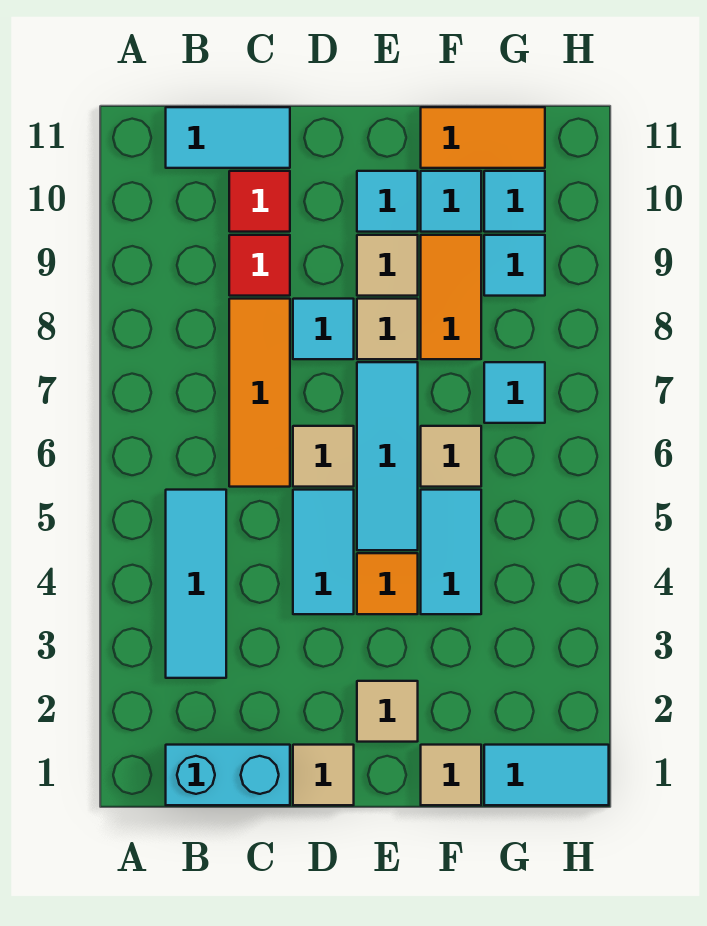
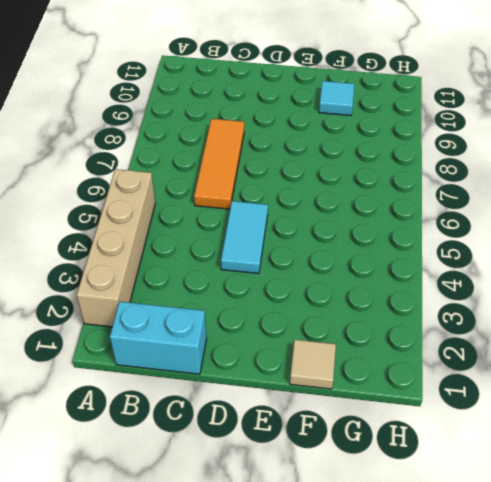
tan brick A2:A5 level 1 -> none
none -> cyan tile B3:B5 level 1
none -> cyan tile B11:C11 level 1
none -> red tile C9 level 1

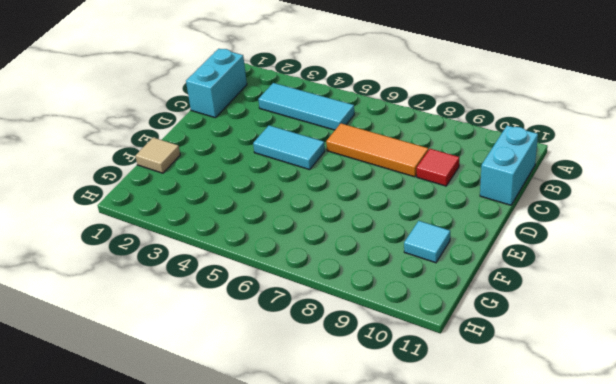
cyan brick B11:C11 level 1 -> cyan tile B11:C11 level 1
none -> red tile C10 level 1
none -> tan tile D1 level 1
none -> tan tile D6 level 1

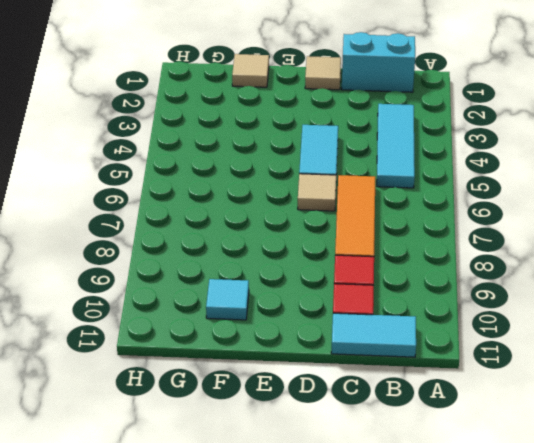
none -> cyan tile D8 level 1
none -> tan tile E2 level 1
none -> orange tile E4 level 1

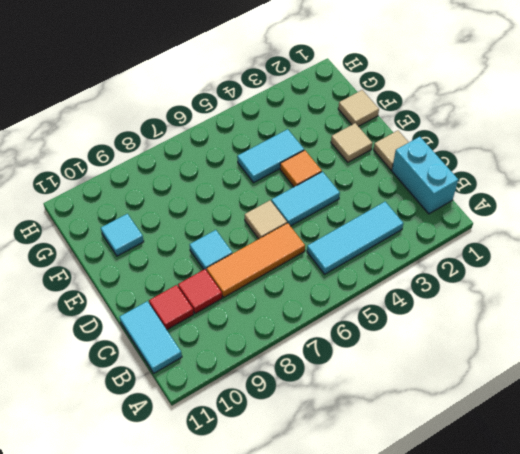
none -> cyan tile E5:E7 level 1
none -> tan tile E8 level 1
none -> tan tile E9 level 1

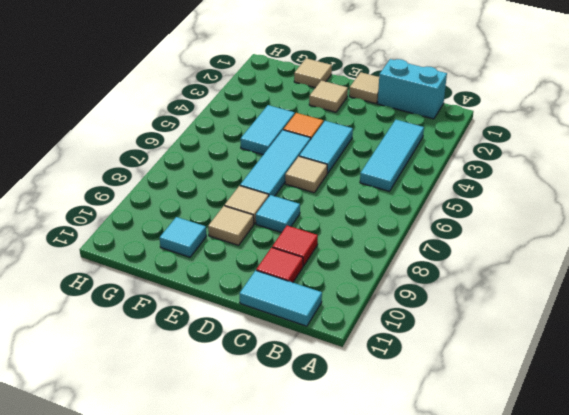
none -> orange tile C6:C8 level 1
none -> cyan tile E10 level 1
none -> tan tile F6 level 1

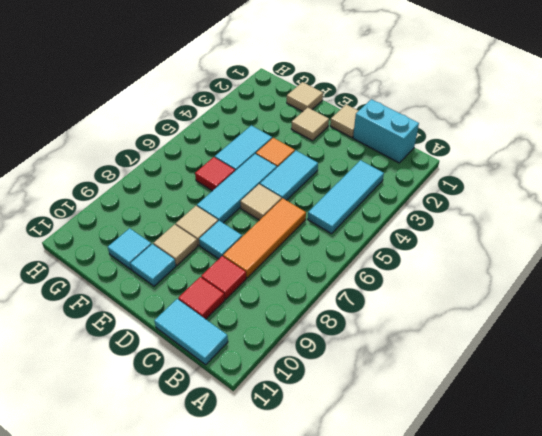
red tile F6 level 1 -> tan tile F6 level 1
none -> orange tile F8:F9 level 1
none -> orange tile F11:G11 level 1
none -> cyan tile G1:H1 level 1

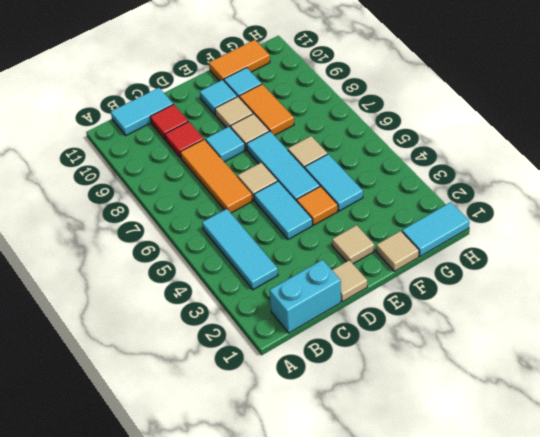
none -> cyan tile G7 level 1
none -> cyan tile G9 level 1
none -> cyan tile G10 level 1

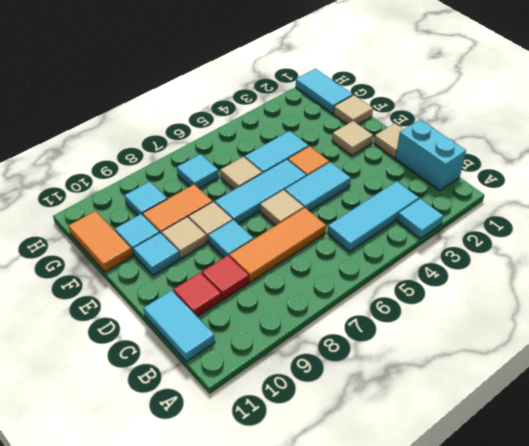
cyan tile A3 level 1 -> cyan tile G10 level 1

